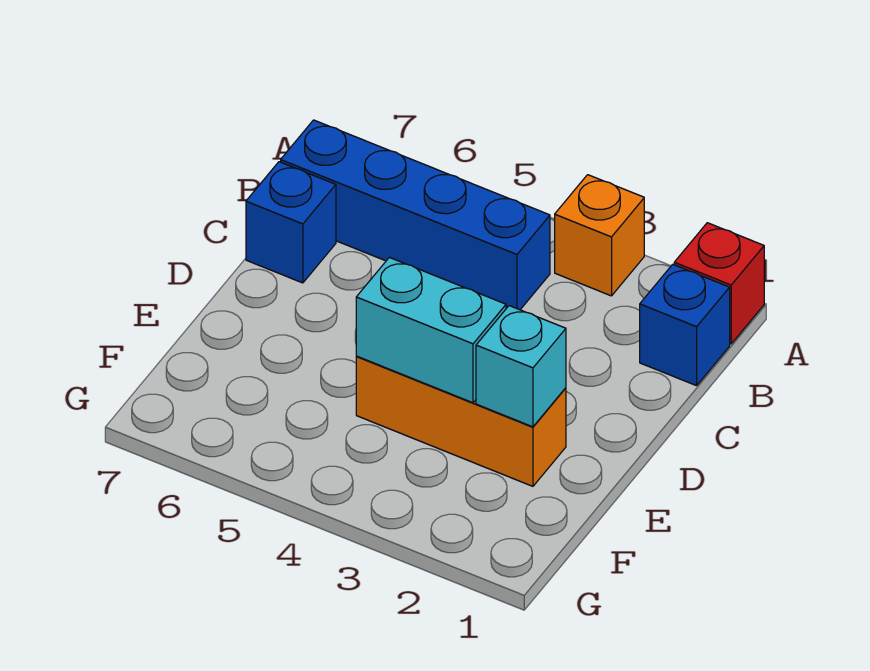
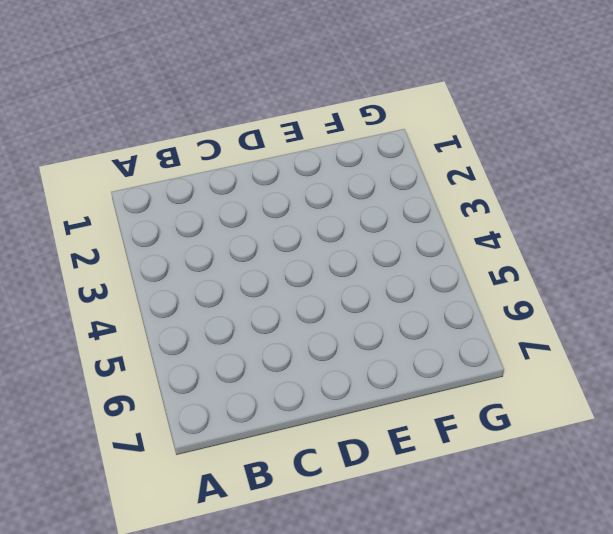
none -> red brick A1 level 1
none -> orange brick A3 level 1

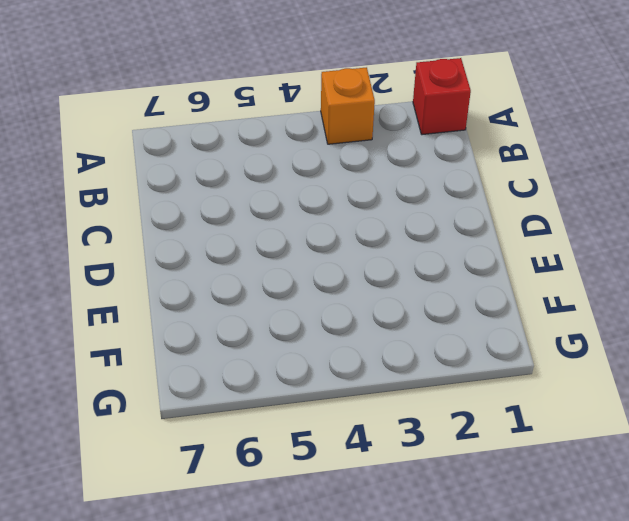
none -> blue brick B1 level 1
none -> blue brick B4:B7 level 1

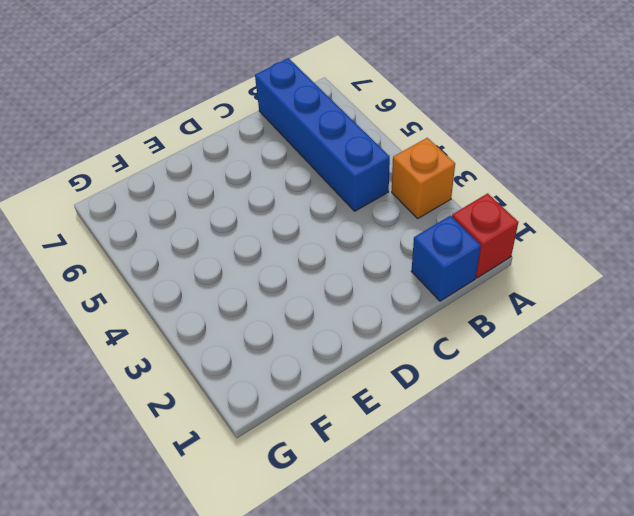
none -> blue brick C7 level 1
none -> orange brick E2:E4 level 1

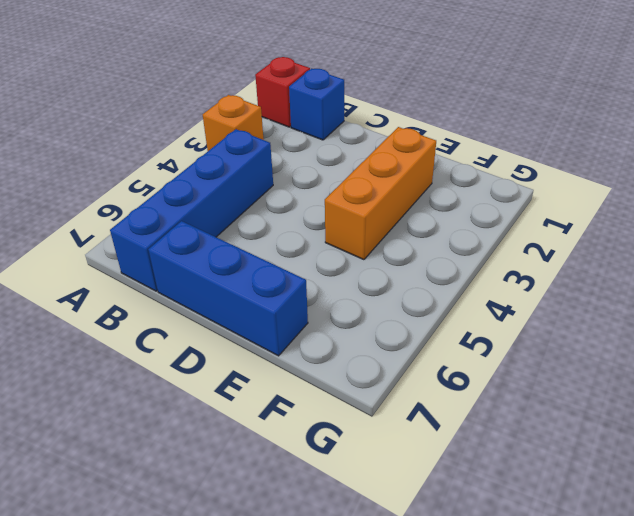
blue brick C7:E7 level 1 -> blue brick C7 level 1
none -> cyan brick E2 level 2
none -> cyan brick E3:E4 level 2

